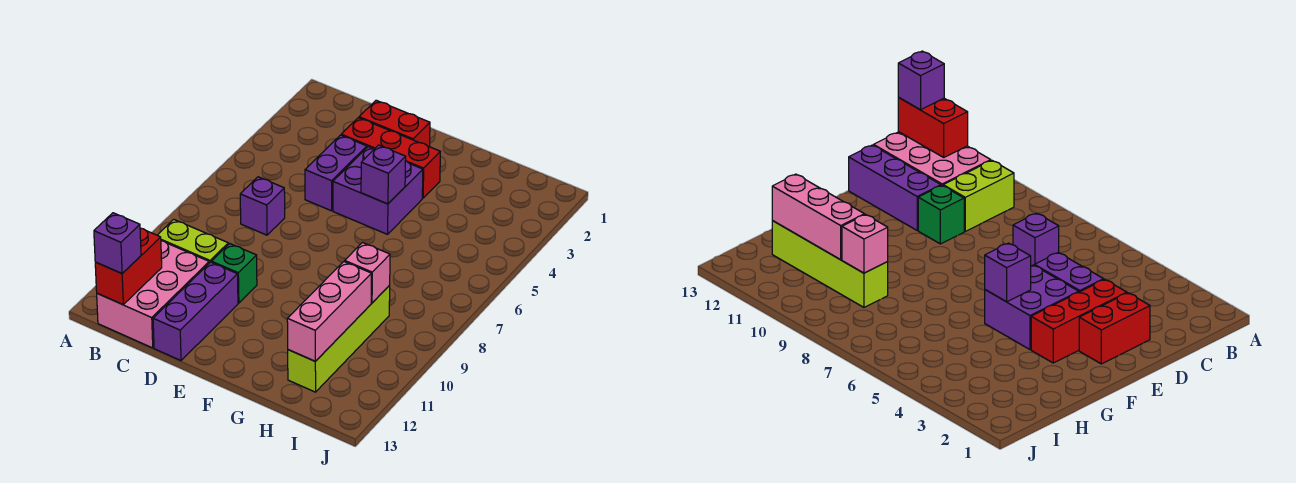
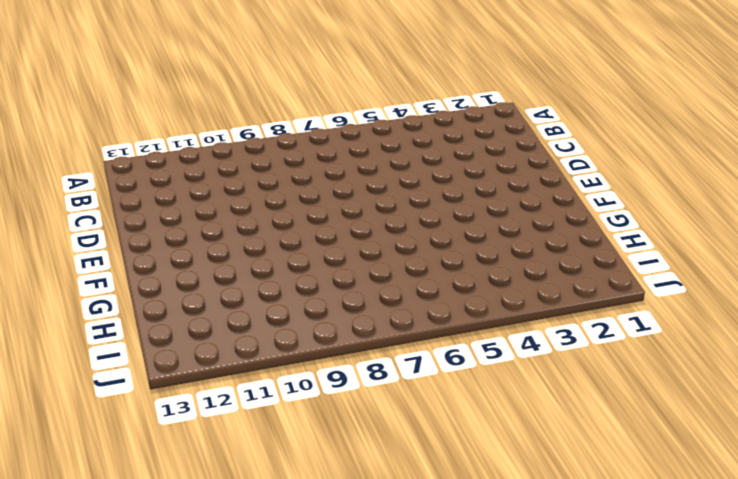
none -> lime brick B10:C10 level 1
none -> pink brick B11:C13 level 1
none -> purple brick C7 level 1

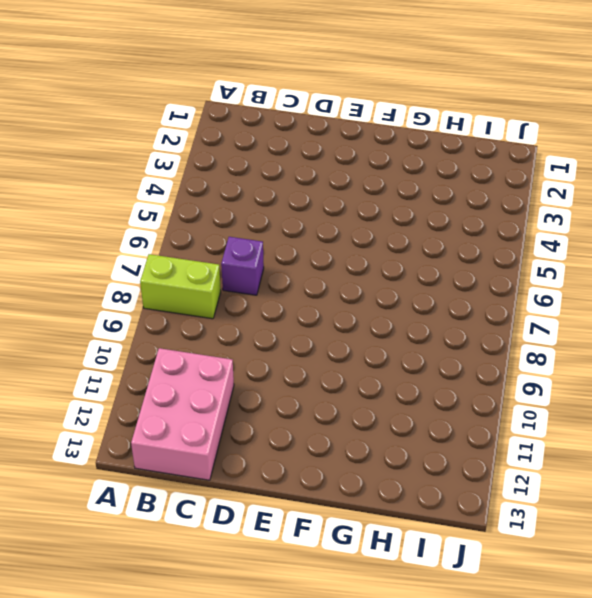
lime brick A8:B8 level 1 -> lime brick B10:C10 level 1
none -> red brick D2:E2 level 1
none -> red brick D3:F3 level 1
none -> purple brick D4:D5 level 1

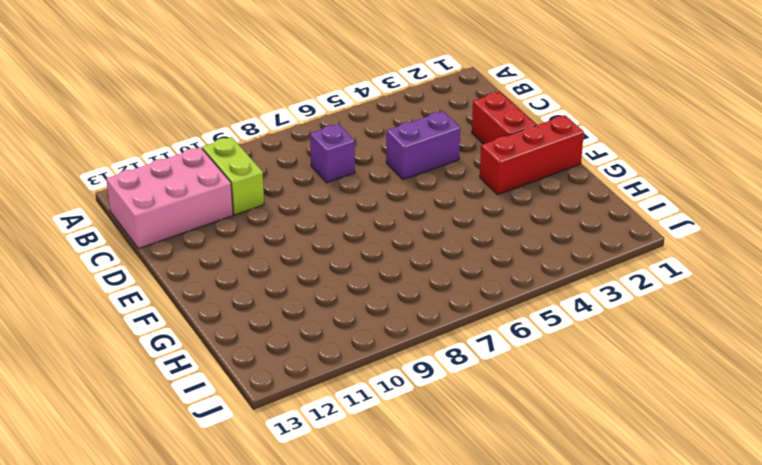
red brick F1:F3 level 1 -> red brick D3:F3 level 1
none -> green brick D10 level 1
none -> purple brick D11:D13 level 1
none -> purple brick E4:F5 level 1

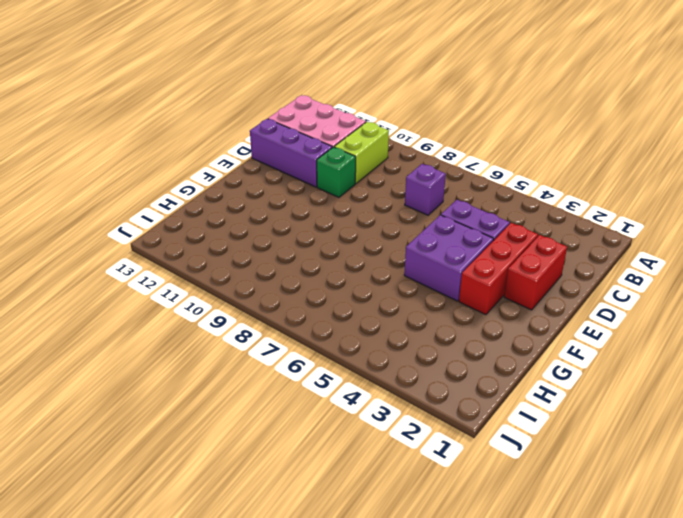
none -> lime brick H9:H12 level 1
none -> red brick B12:B13 level 2
none -> purple brick F5 level 2

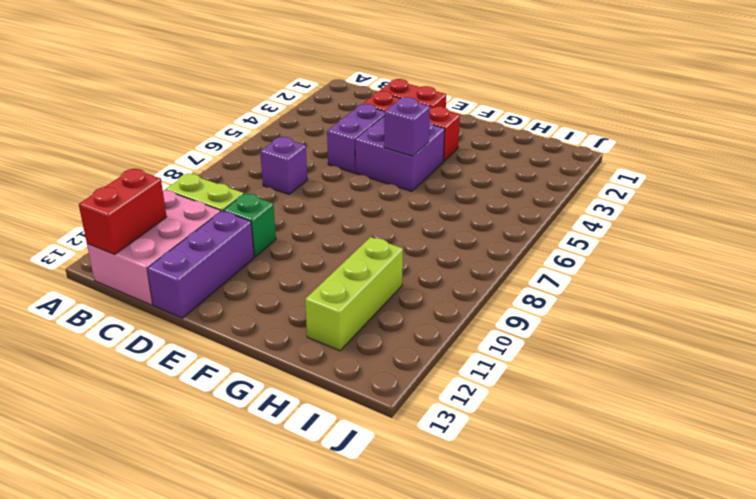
lime brick H10:H12 level 1 -> lime brick H9:H12 level 1
none -> pink brick H9 level 2
none -> pink brick H10:H12 level 2
none -> purple brick B13 level 3

